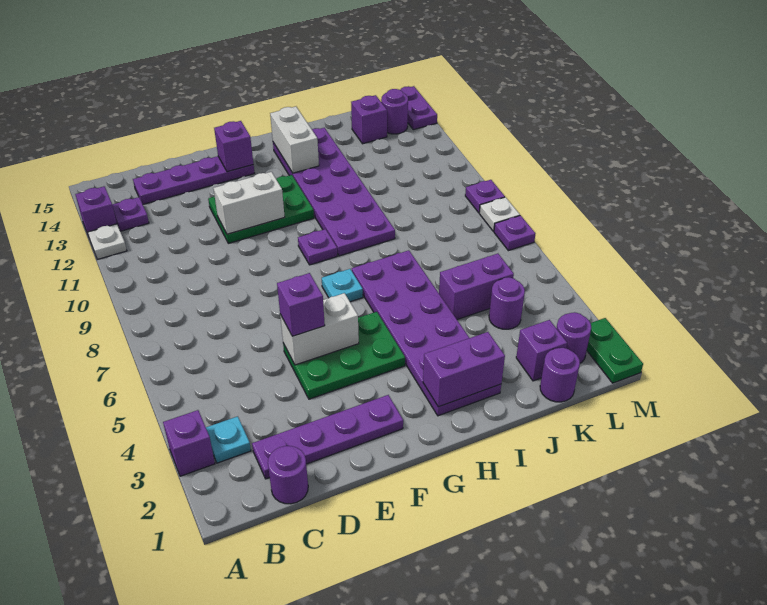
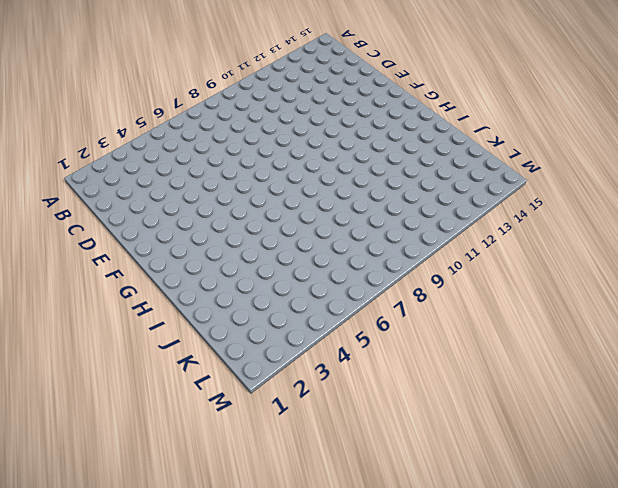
none -> purple brick A3 level 1
none -> white plate A12 level 1
none -> purple brick A13 level 1
none -> cyan plate B3 level 1

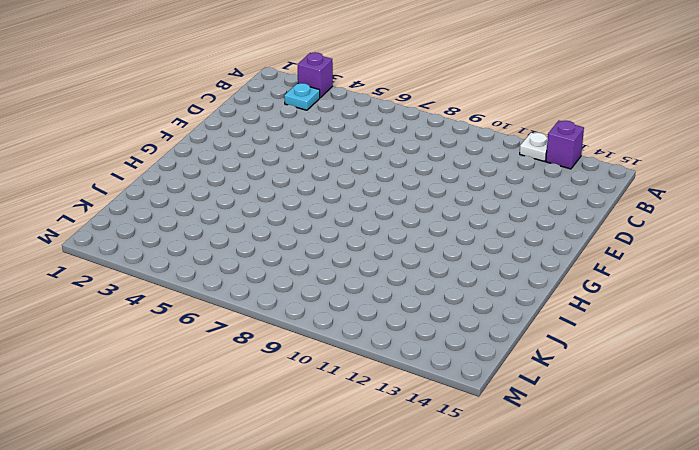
none -> purple plate B13 level 1
none -> purple round brick C1 level 1
none -> purple plate C2:F2 level 1
none -> purple plate C14:F14 level 1

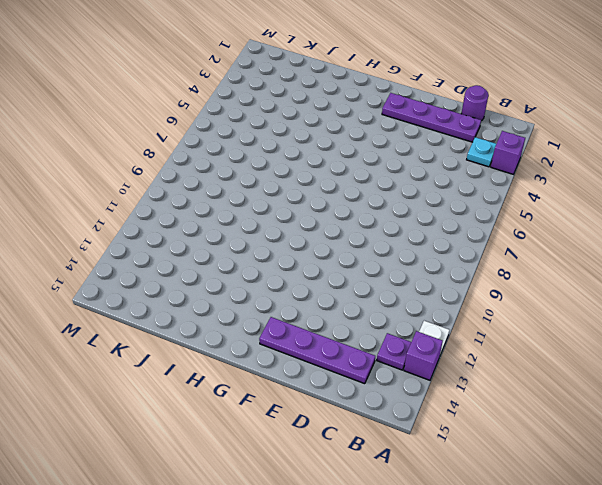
none -> green plate E4:G5 level 1
none -> green plate E11:G12 level 1
none -> cyan plate G7 level 1
none -> purple plate G9 level 1

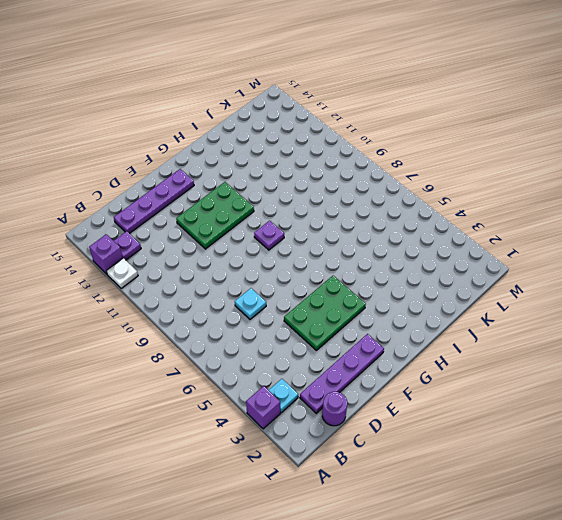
cyan plate D7 level 1 -> cyan plate G7 level 1
none -> purple plate H2:I7 level 1
none -> purple plate H9:I14 level 1
none -> purple brick J5:K5 level 1
none -> purple round brick K1 level 1

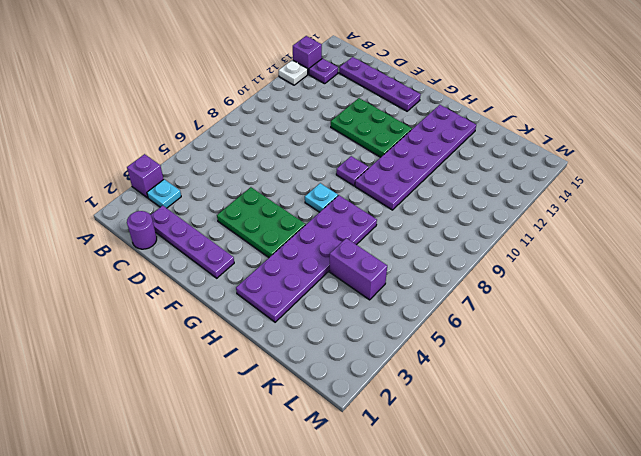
none -> purple round brick K1 level 1
none -> purple brick K2 level 1
none -> purple round brick K4 level 1
none -> purple brick K14 level 1

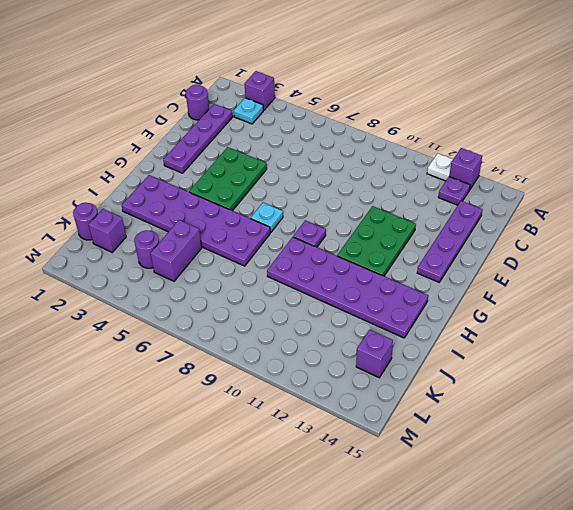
none -> purple round brick L2 level 1
none -> purple round brick L14 level 1
none -> green plate M1:M2 level 1
none -> purple plate M7 level 1

